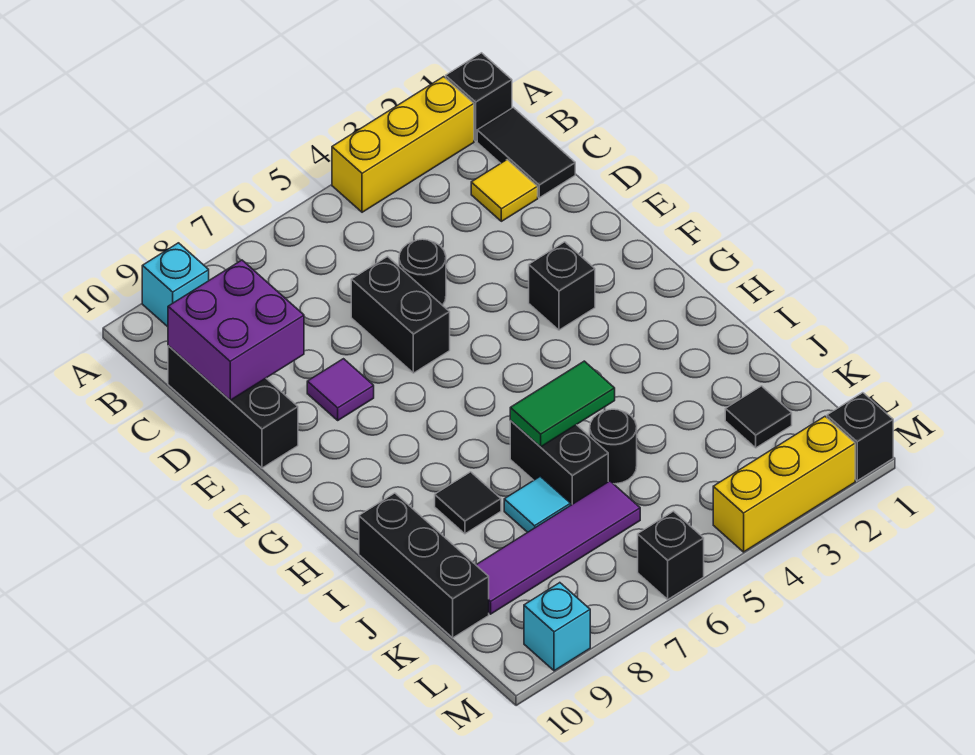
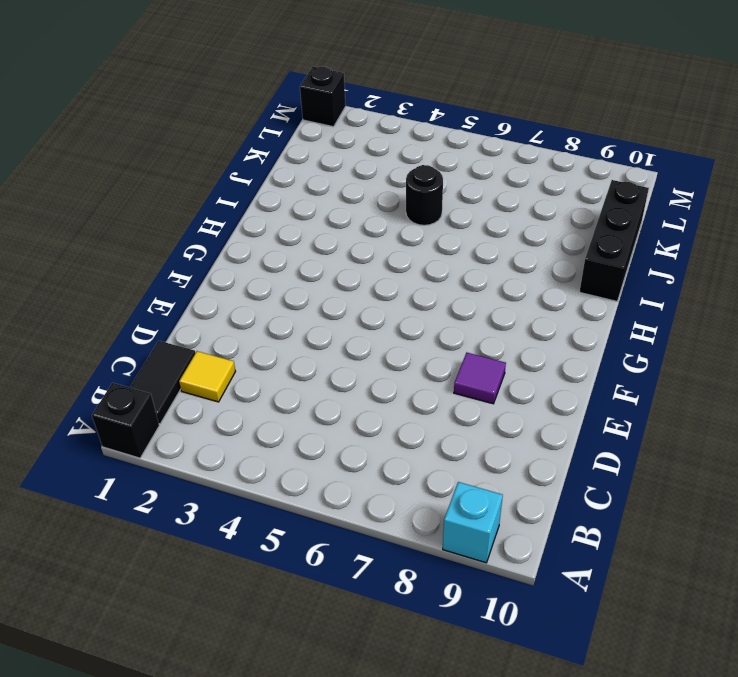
none -> yellow brick A2:A4 level 1
none -> black brick C10:E10 level 1
none -> black round brick D5 level 1

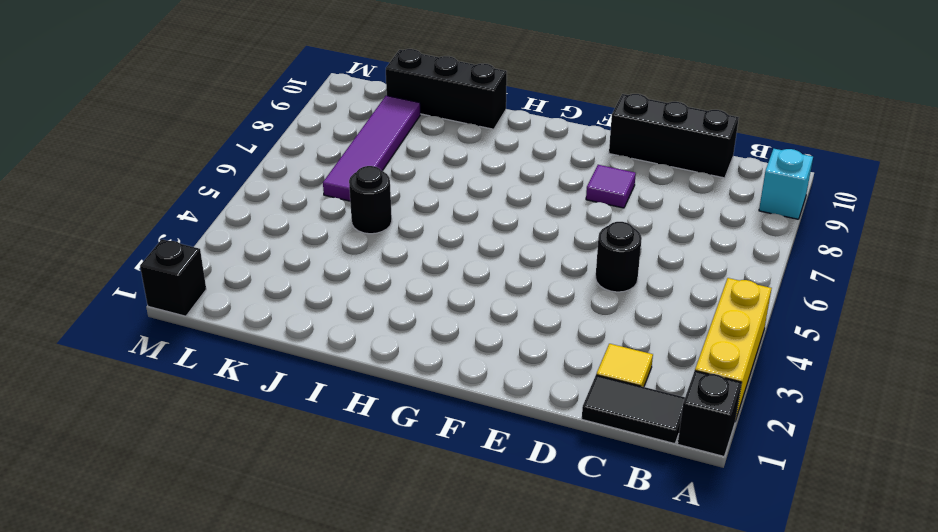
none -> black brick D6:E6 level 1
none -> black brick F3 level 1
none -> black brick I6:J6 level 1

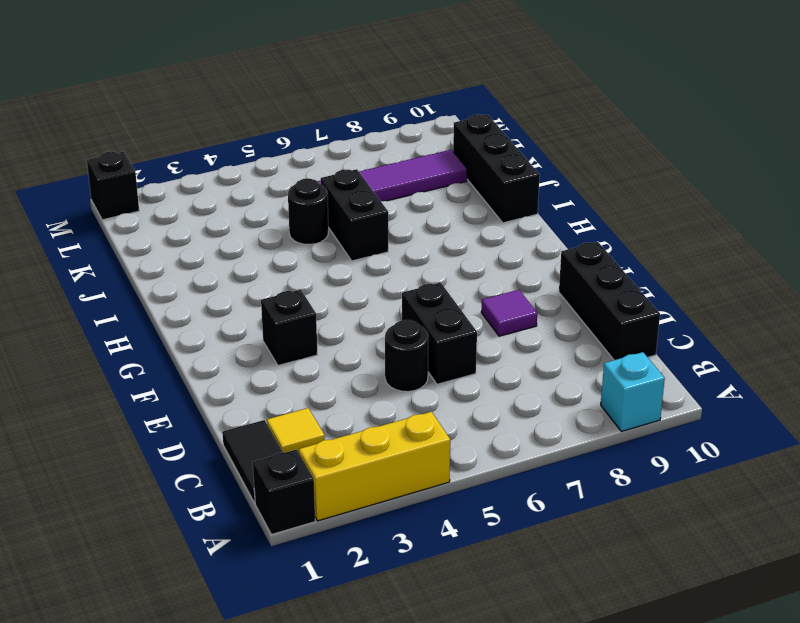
none -> black tile I8 level 1
none -> cyan tile J7 level 1
none -> black tile K2 level 1

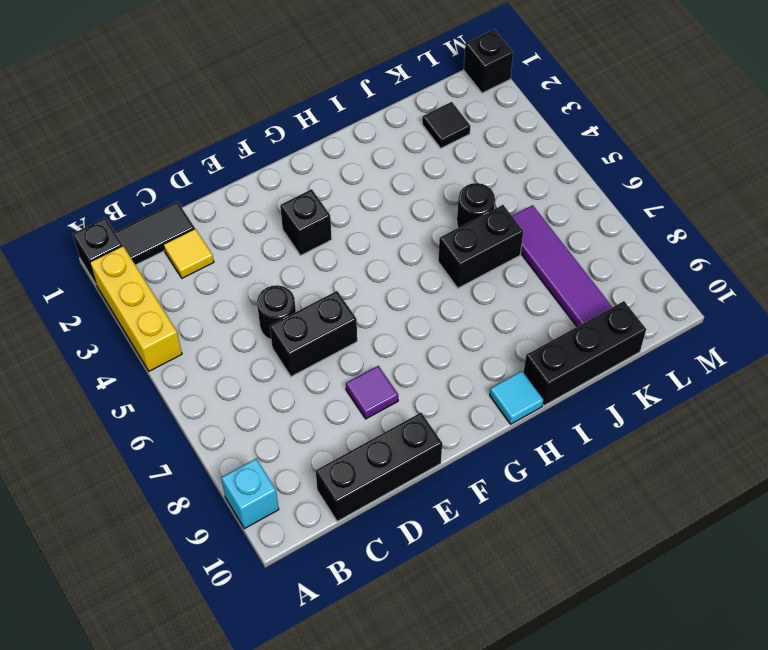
cyan tile H10 level 1 -> cyan tile J7 level 1
none -> black tile I8 level 1
none -> yellow brick M2:M4 level 1
none -> black brick M6 level 1

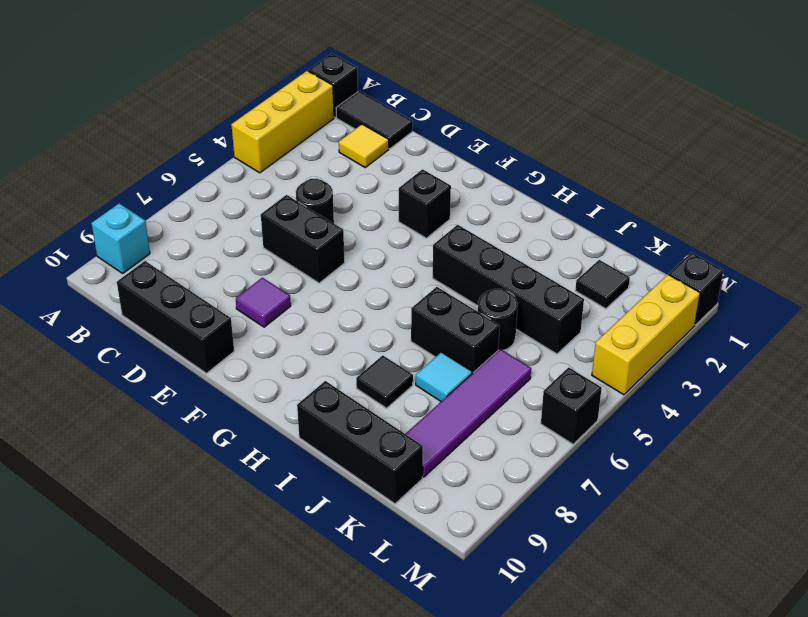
black brick H4:K4 level 1 -> none
none -> cyan brick M9 level 1
none -> purple brick C9:D10 level 2
none -> green tile I5:I6 level 2

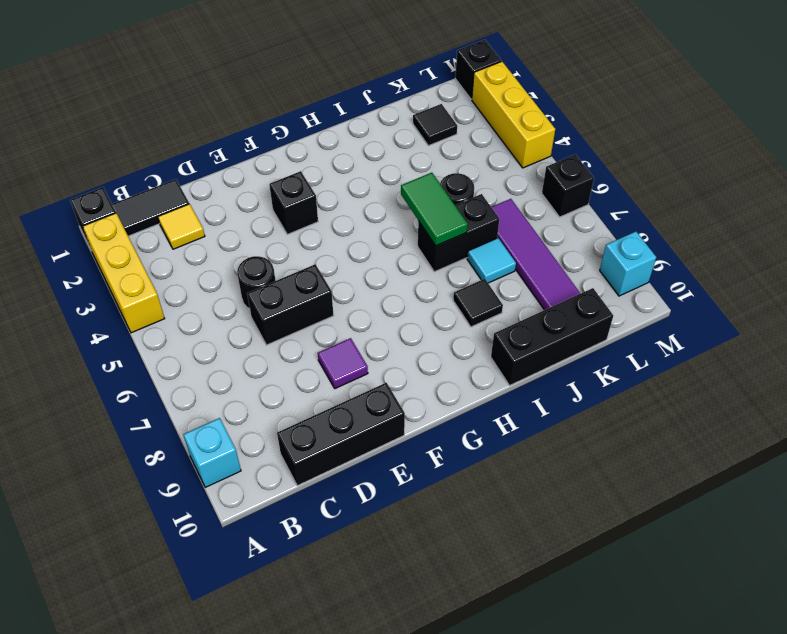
none -> purple brick C9:D10 level 2

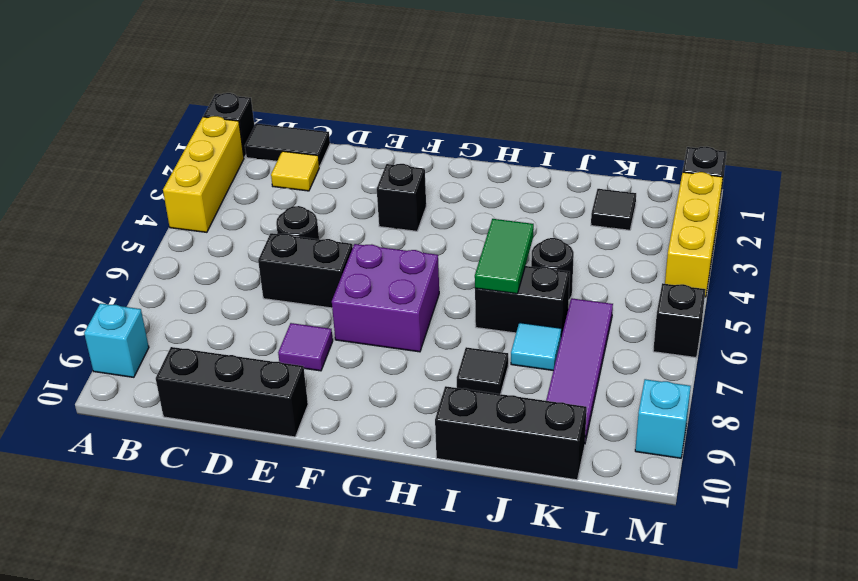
purple brick F6:G7 level 1 -> purple brick C9:D10 level 2

